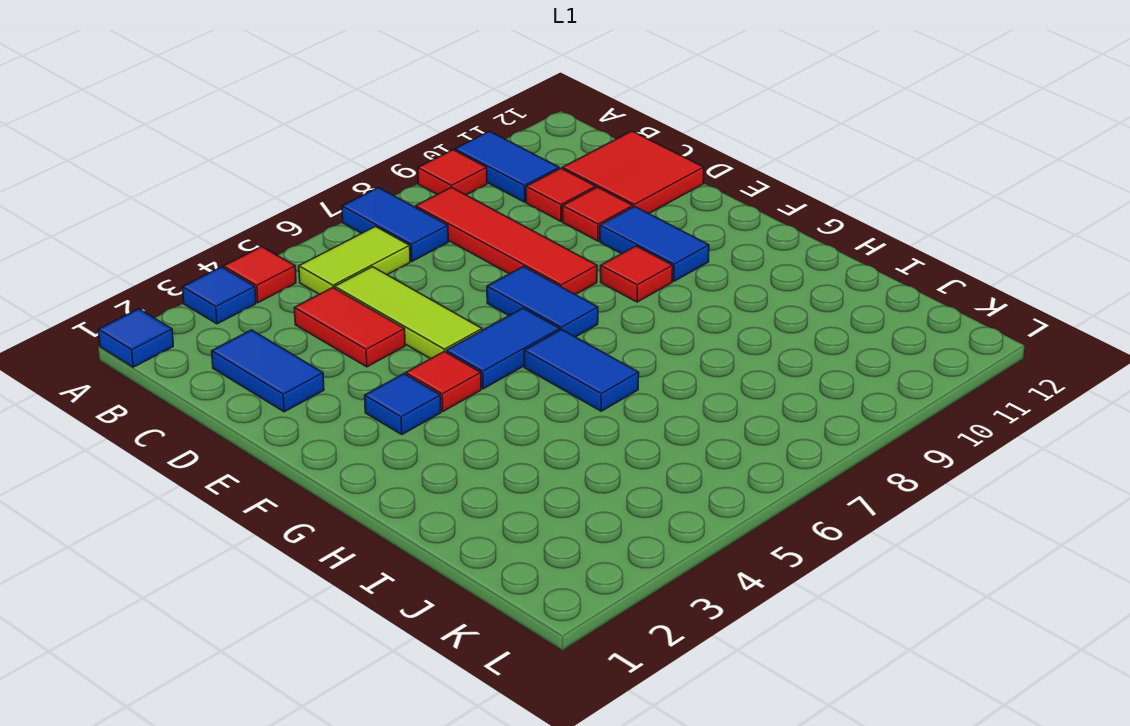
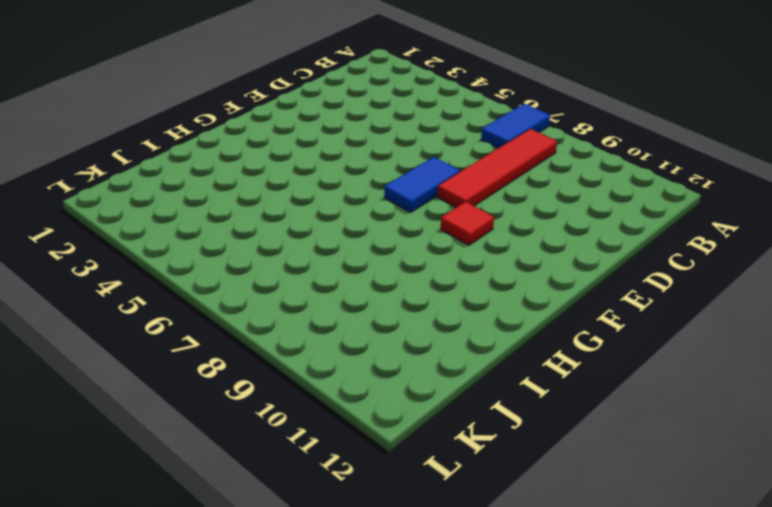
none -> blue tile A1 level 1
none -> blue tile A3 level 1
none -> red tile A4 level 1

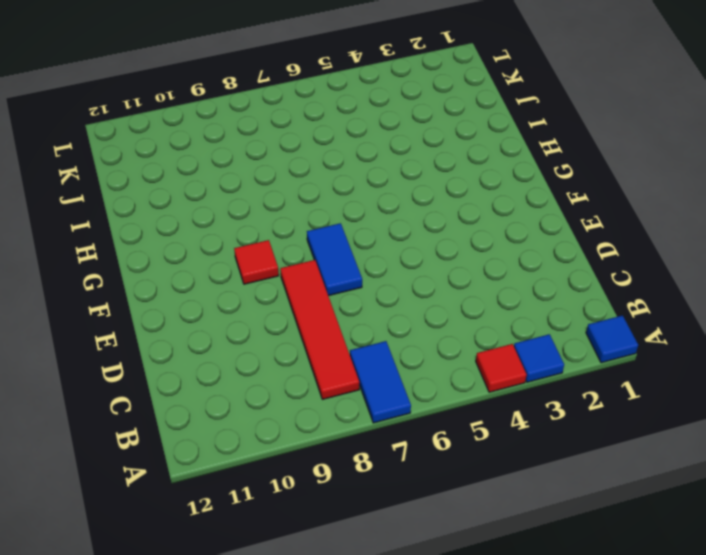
none -> red tile A9 level 1
none -> blue tile A10:B10 level 1
none -> lime tile B5:B6 level 1

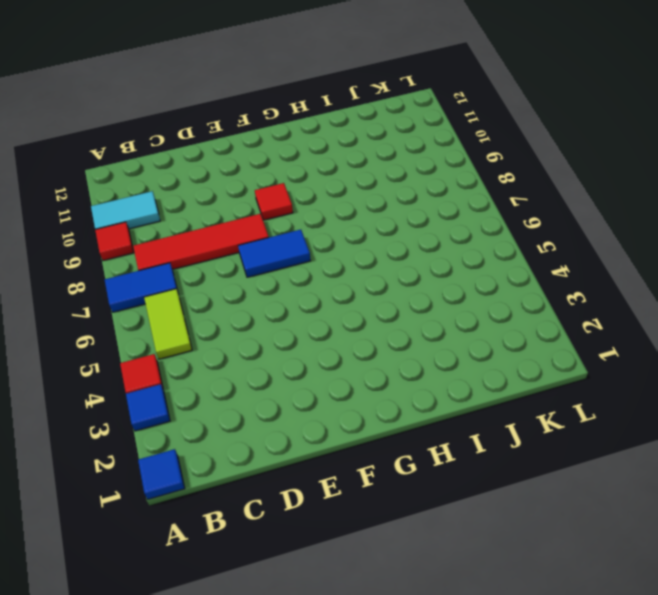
cyan tile A10:B10 level 1 -> blue tile A10:B10 level 1
none -> blue tile C2:D2 level 1
none -> red tile C4:D4 level 1
none -> lime tile C5:E5 level 1

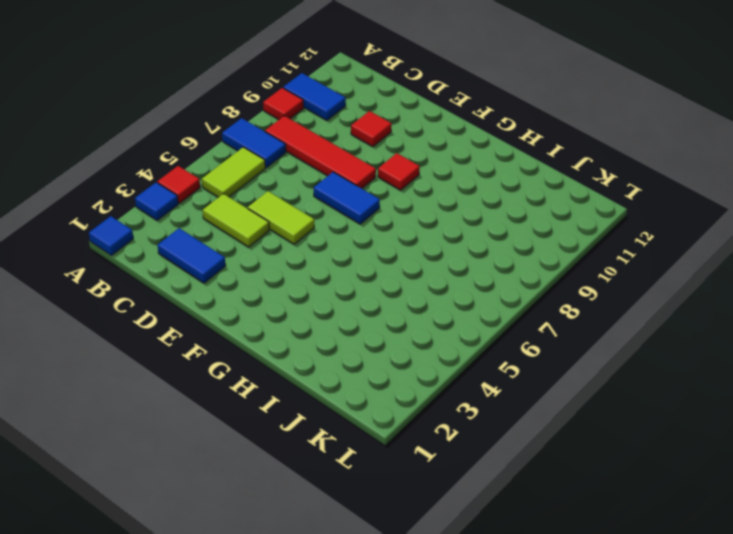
lime tile C4:D4 level 1 -> red tile C4:D4 level 1
lime tile D5:E5 level 1 -> lime tile C5:E5 level 1
none -> red tile C10 level 1
none -> red tile C11:D12 level 1
none -> blue tile E10:F10 level 1

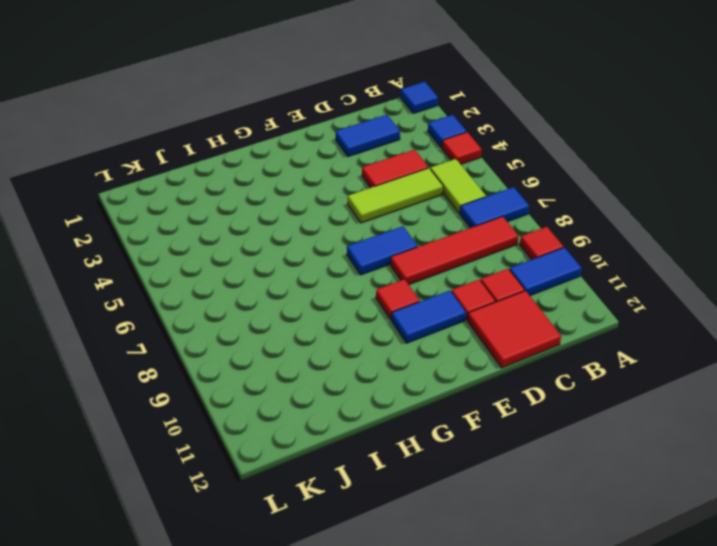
none -> blue tile F3 level 1
none -> red tile F4 level 1
none -> blue tile F5:F6 level 1

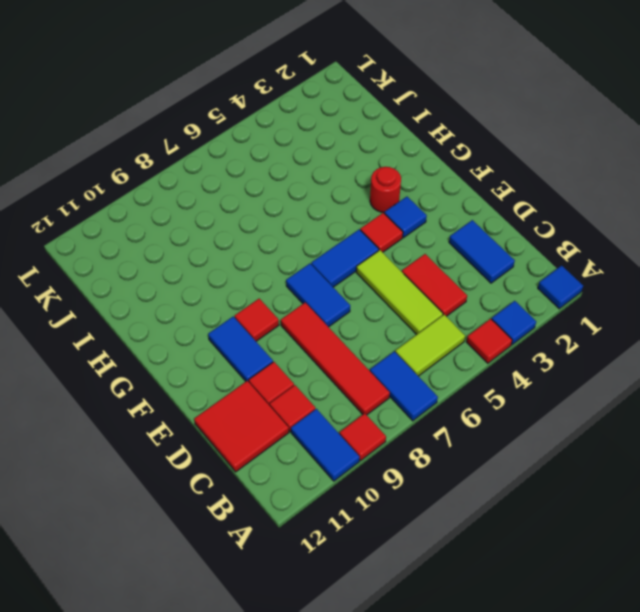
red round brick G3 level 1 -> none
none -> blue tile G6:H6 level 1

